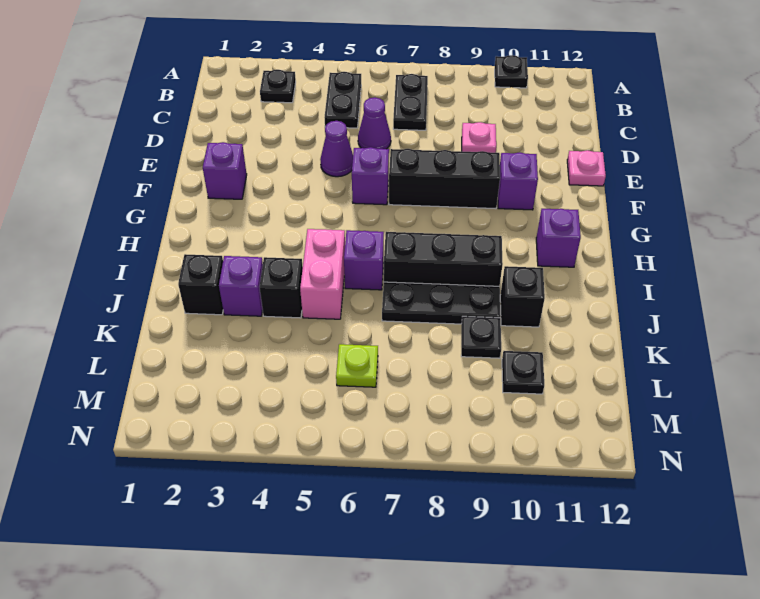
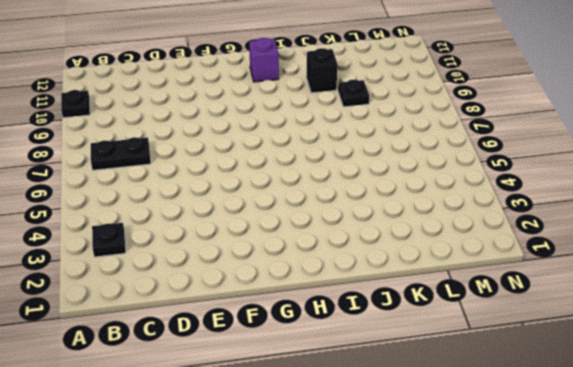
none -> black plate B5:C5 level 1
none -> purple cone D6 level 1
none -> pink plate D9 level 1

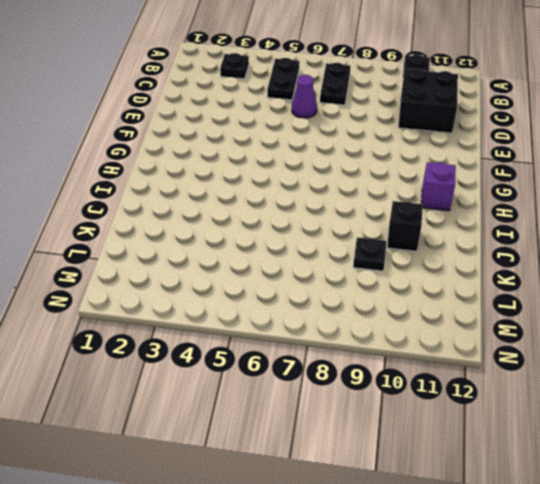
black brick C10:D11 level 1 -> none
none -> pink plate D9 level 1
none -> purple cone E5 level 1
none -> pink plate E12 level 1

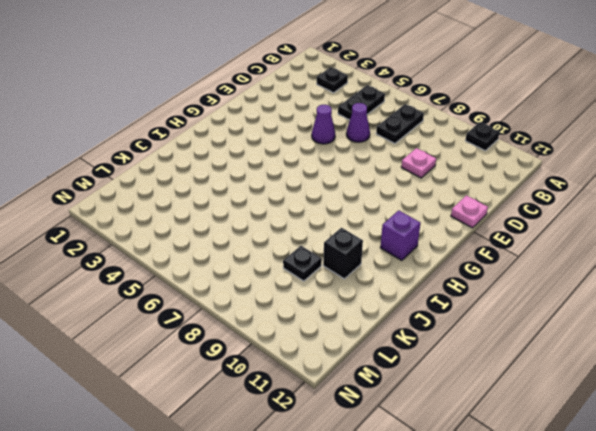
none -> purple brick F2 level 1
none -> purple brick F6 level 1
none -> black brick F7:F9 level 1

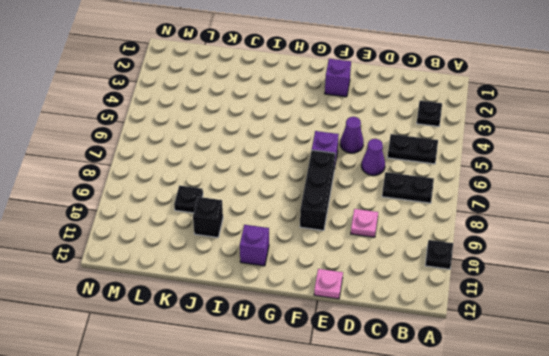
none -> purple brick F10 level 1
none -> pink brick I5:J5 level 1
none -> purple brick I6 level 1

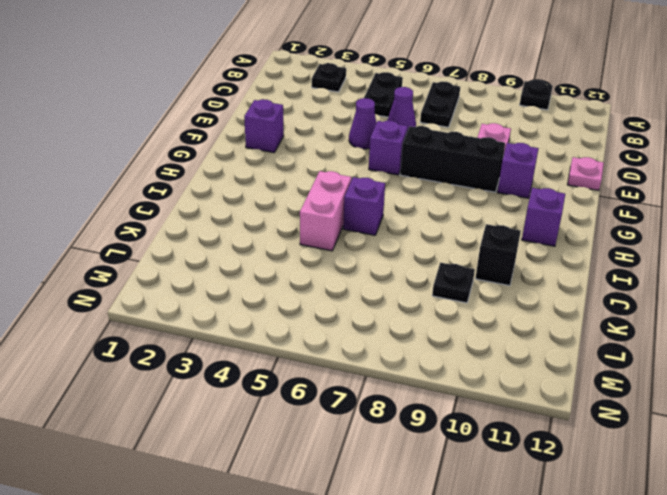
none -> black brick I7:I9 level 1
none -> black brick J2 level 1
none -> purple brick J3 level 1

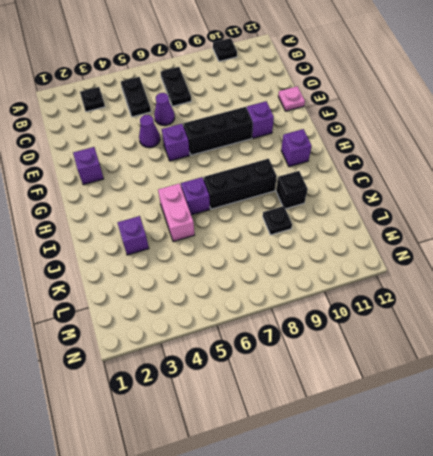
none -> pink plate D9 level 1
none -> black brick J2 level 1
none -> black brick J4 level 1

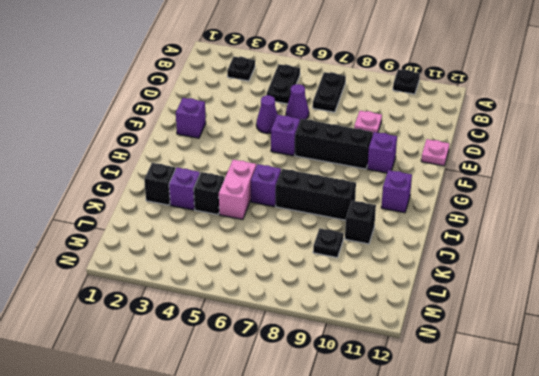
none -> black plate J7:J9 level 1
none -> lime plate L6 level 1
none -> black plate L10 level 1

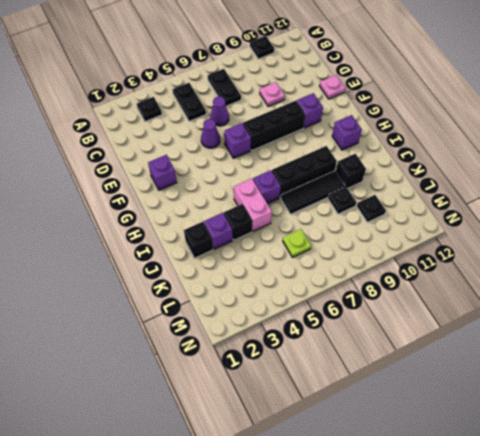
black tile J7:J9 level 1 -> black plate J7:J9 level 1

